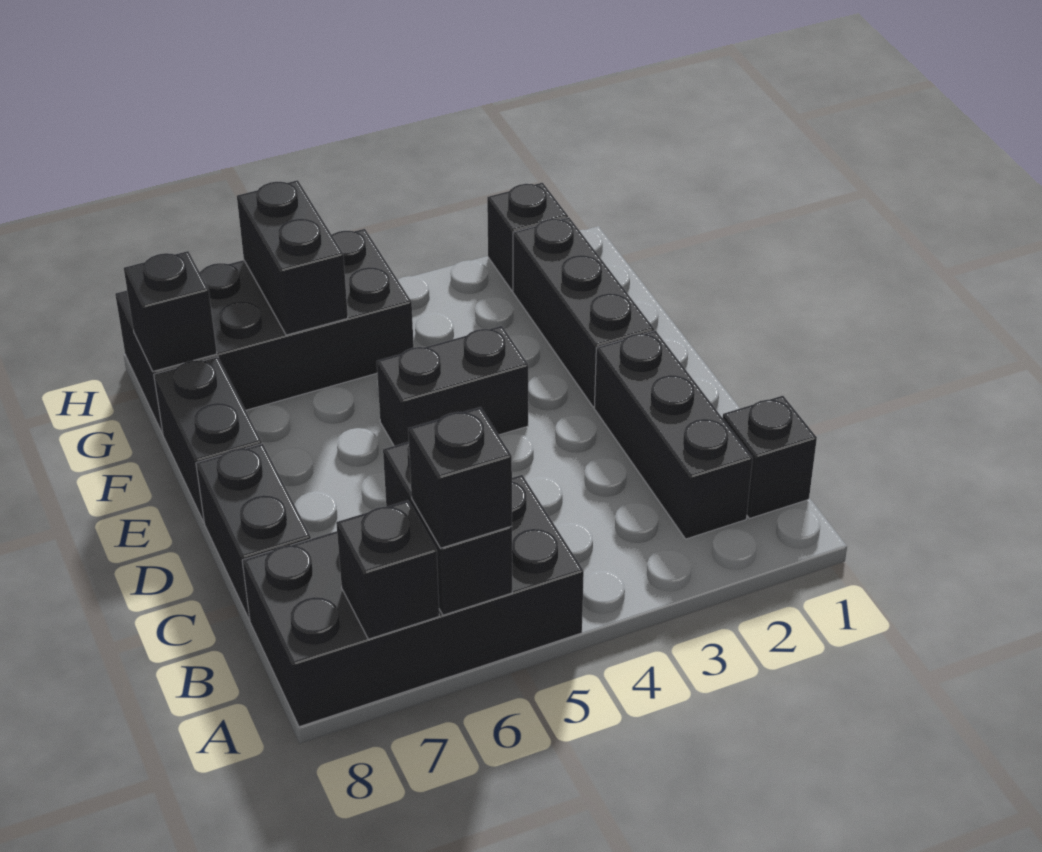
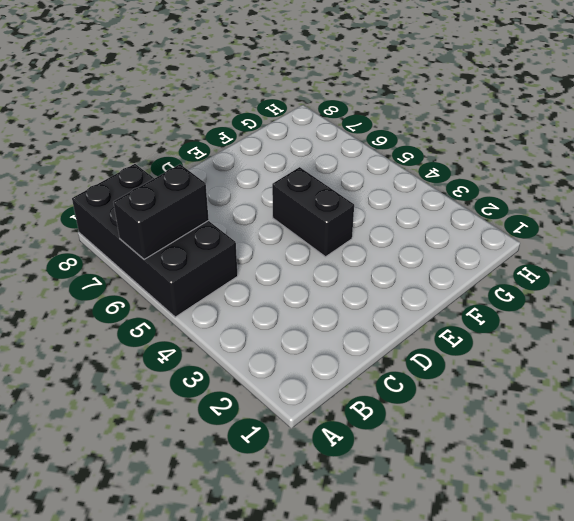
none -> black brick B1 level 1
none -> black brick B2:D2 level 1
none -> black brick C8:D8 level 1

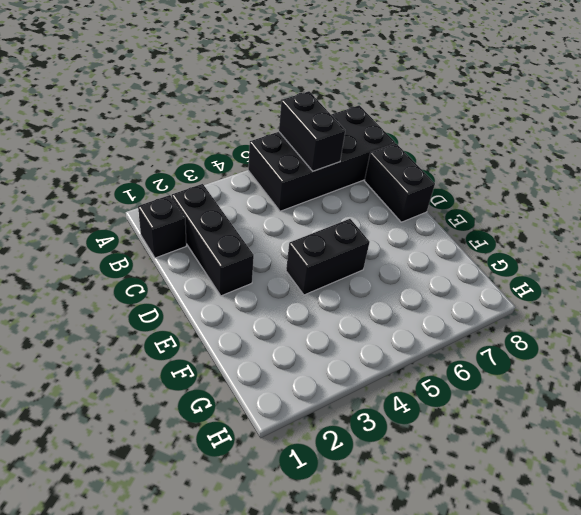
none -> black brick E2:G2 level 1
none -> black brick E8:F8 level 1
none -> black brick G5:H8 level 1

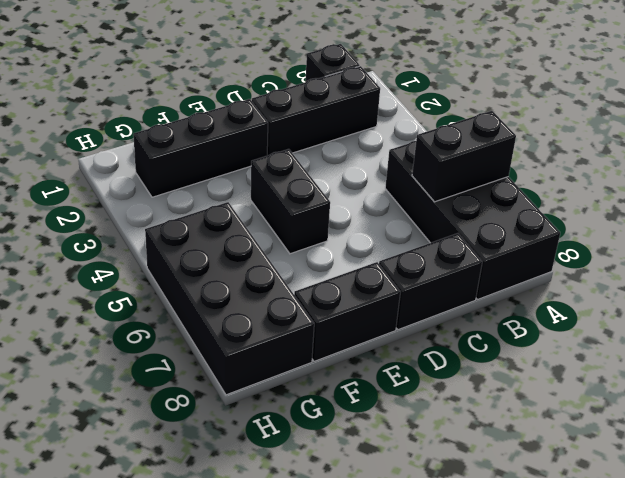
none -> black brick H2 level 1
none -> black brick A7 level 2
none -> black brick G6:H6 level 2

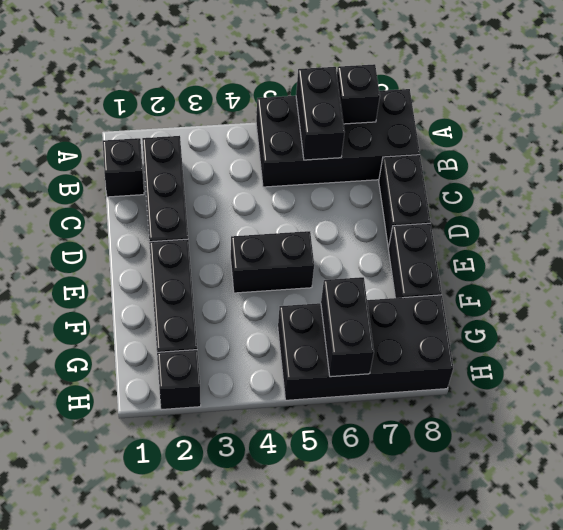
none -> black brick G8 level 2
none -> black brick A6 level 3

